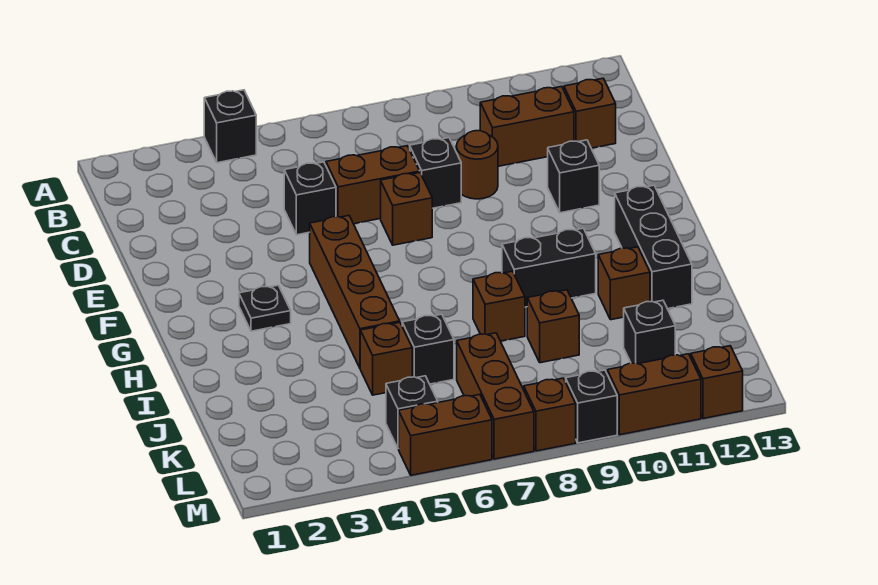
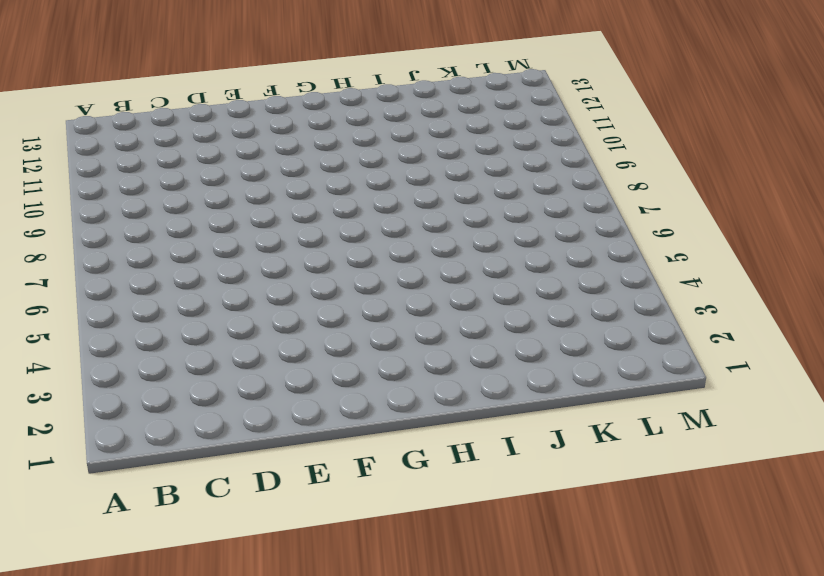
none -> black brick A4 level 1
none -> brown brick C10:C11 level 1
none -> brown brick C12 level 1

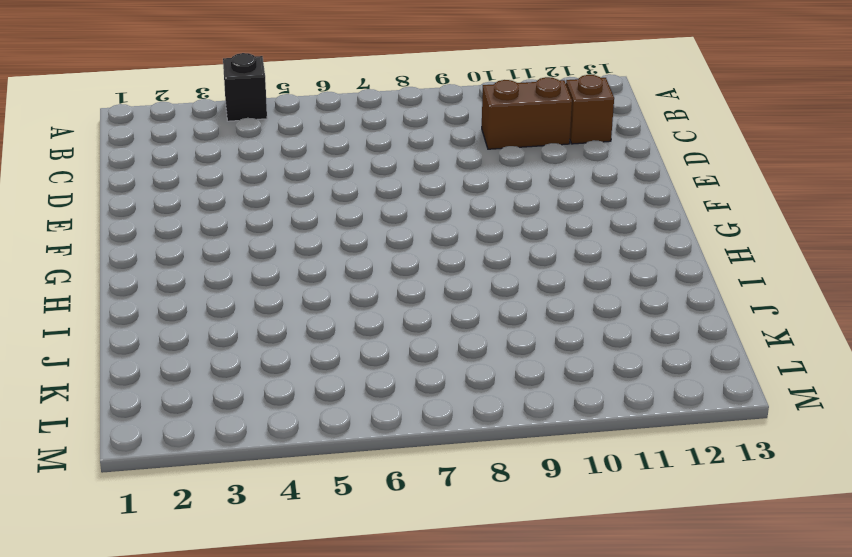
none -> black brick D5 level 1
none -> brown brick D6:D7 level 1
none -> black brick D8 level 1

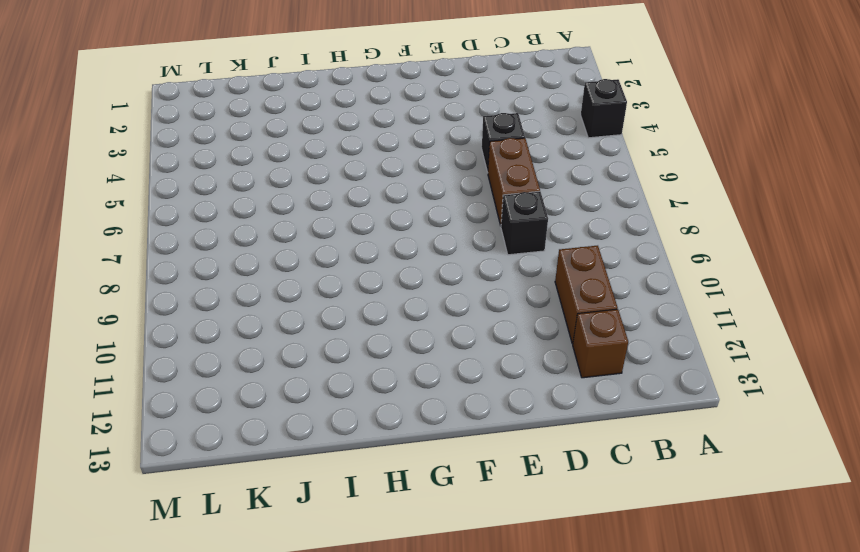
none -> brown round brick D9 level 1
none -> brown brick E7 level 1
none -> black brick E11 level 1

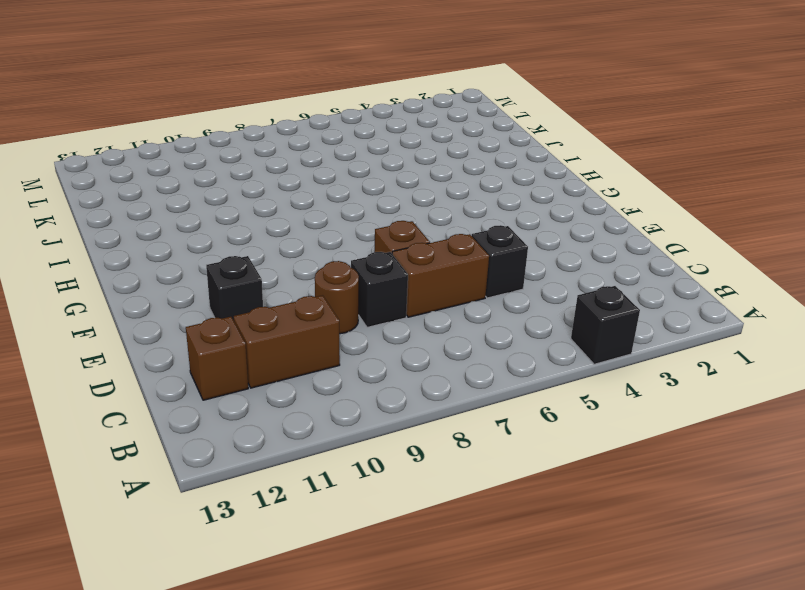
none -> brown brick F5:I5 level 1
none -> black plate G3 level 1
none -> black brick G12:I12 level 1

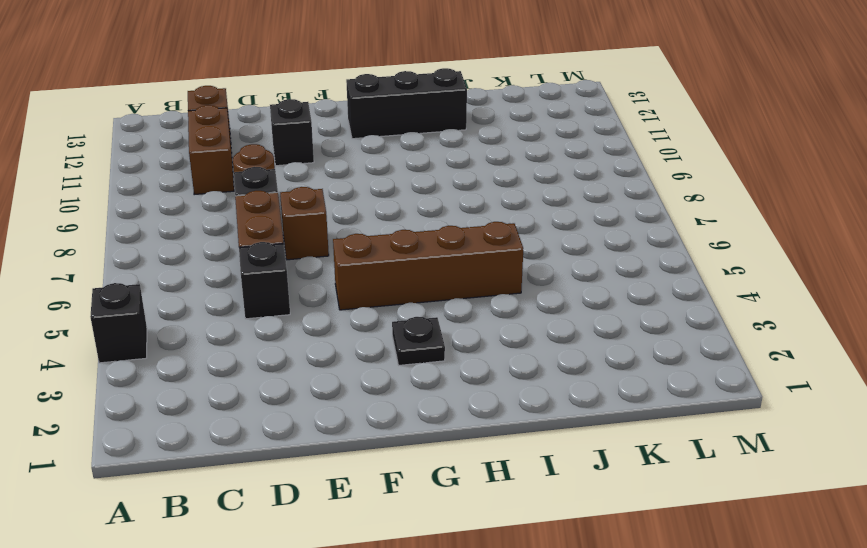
none -> black brick H9:H10 level 1
none -> brown brick I8 level 1
none -> brown brick I11 level 1

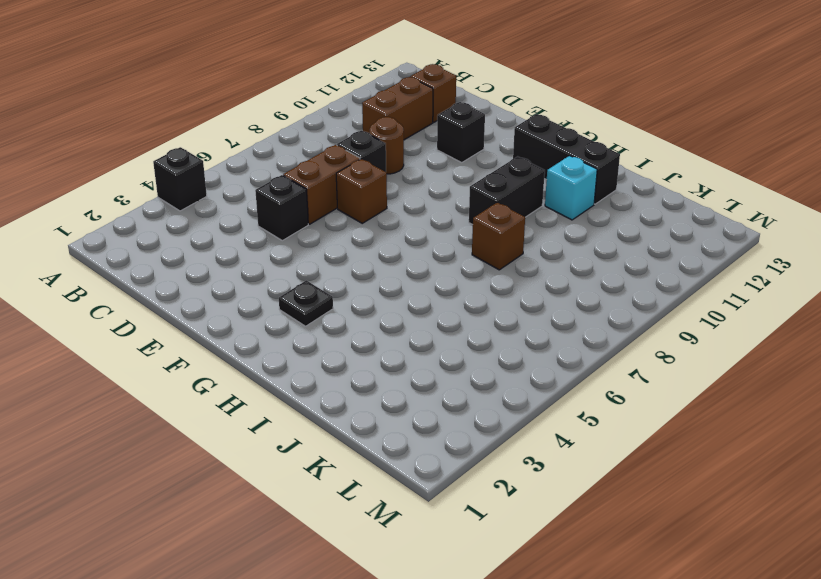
cyan brick I11 level 1 -> brown brick I11 level 1
none -> brown brick F5:I5 level 1
none -> brown brick J5 level 1
none -> black brick J6 level 1

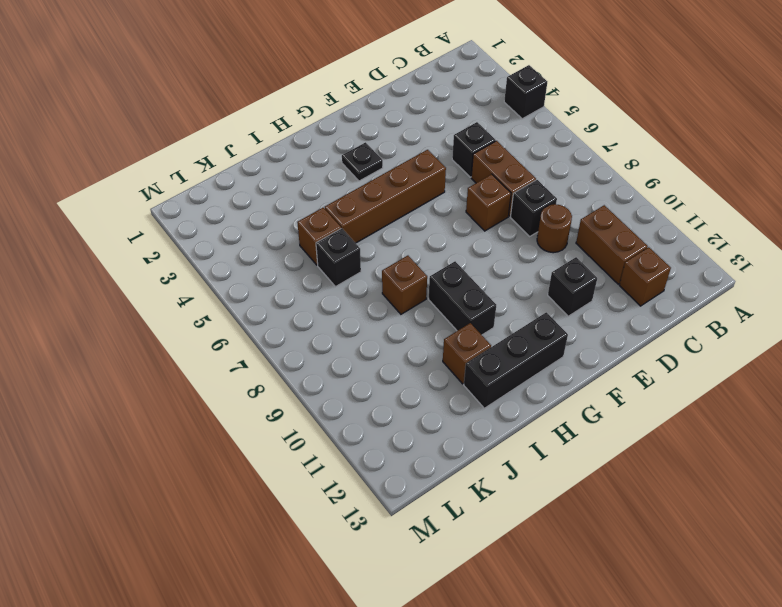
none -> brown brick J9 level 1
none -> brown brick K7:M7 level 1
none -> black brick K11 level 1

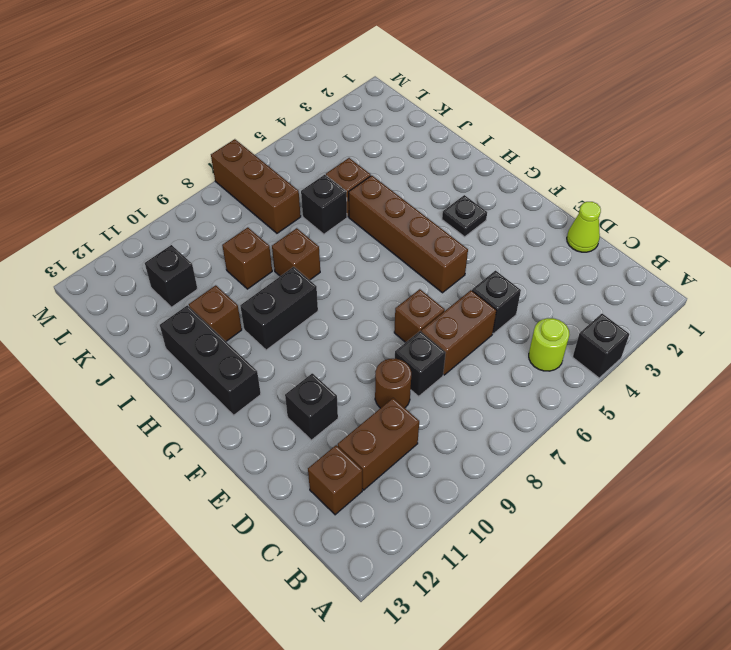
lime round brick B5 level 1 -> none
lime cone D1 level 1 -> none
none -> black brick L5 level 1
none -> brown brick M5:M6 level 1
none -> brown brick M8 level 1

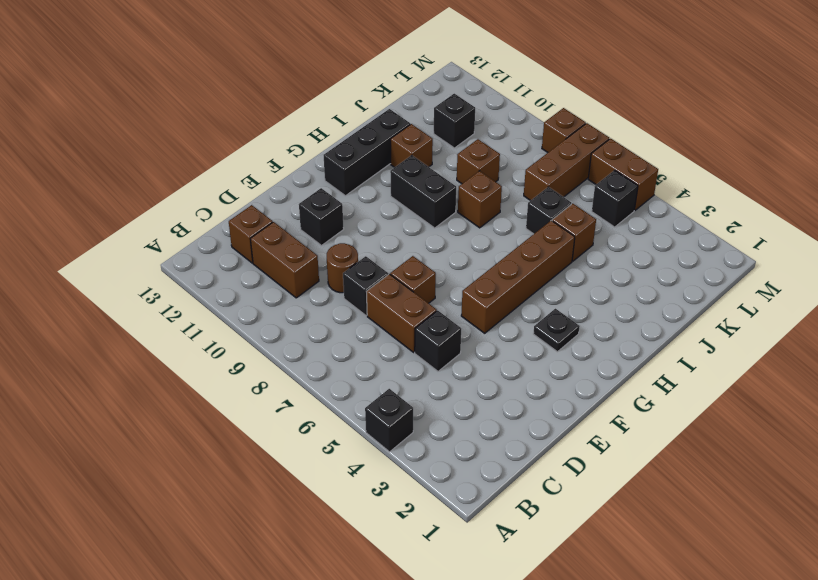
none -> black brick M9 level 1
none -> brown brick M10:M11 level 1
none -> brown brick M12 level 1

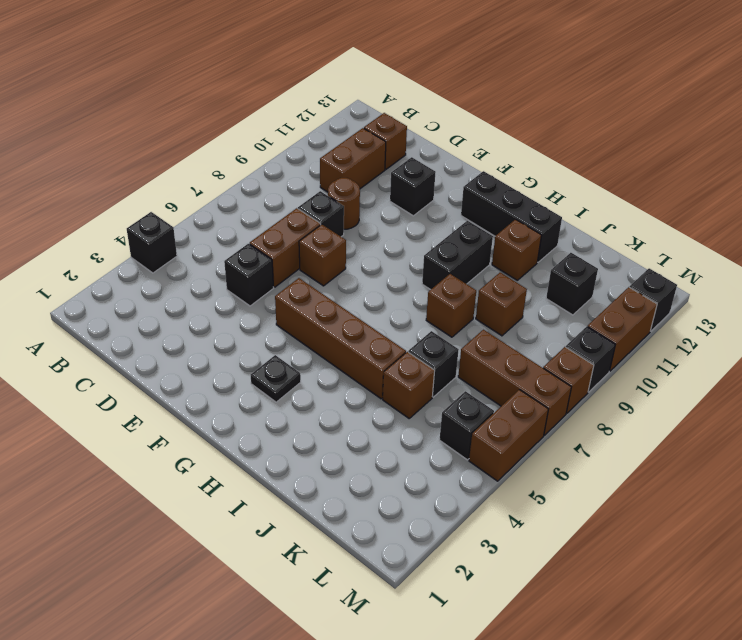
black brick M12 level 1 -> brown brick M12 level 1

